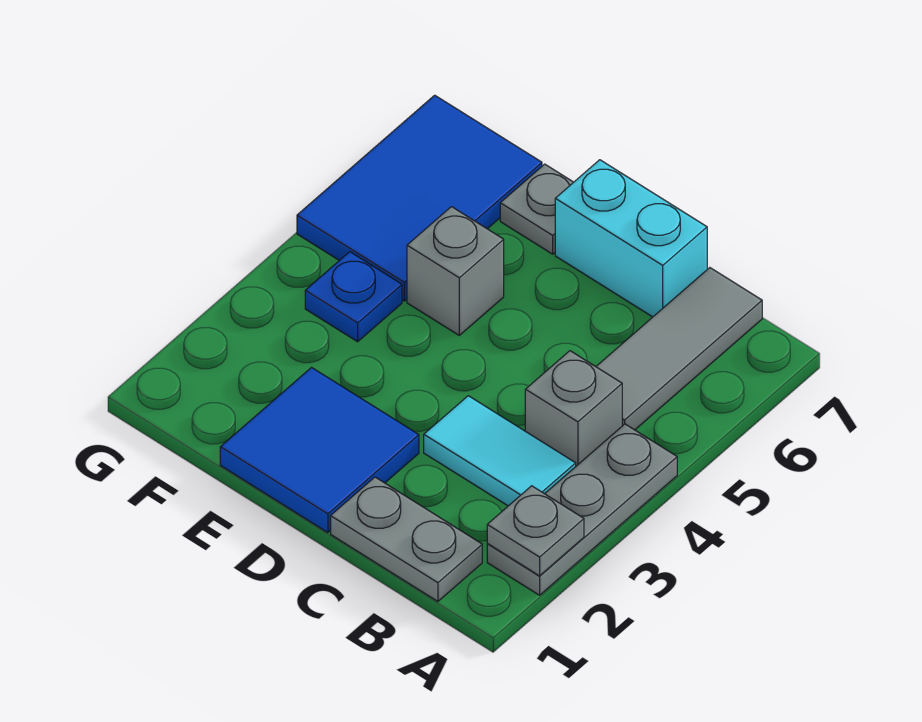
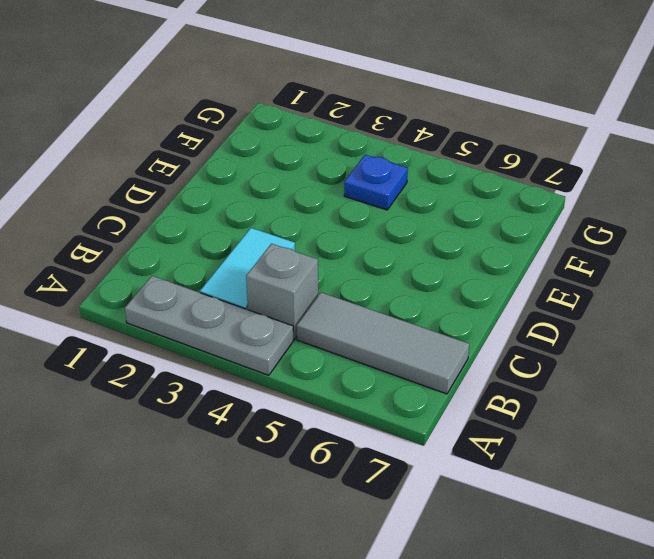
none -> grey plate B1:C1 level 1
none -> cyan brick C7:D7 level 1
none -> blue tile D1:E2 level 1

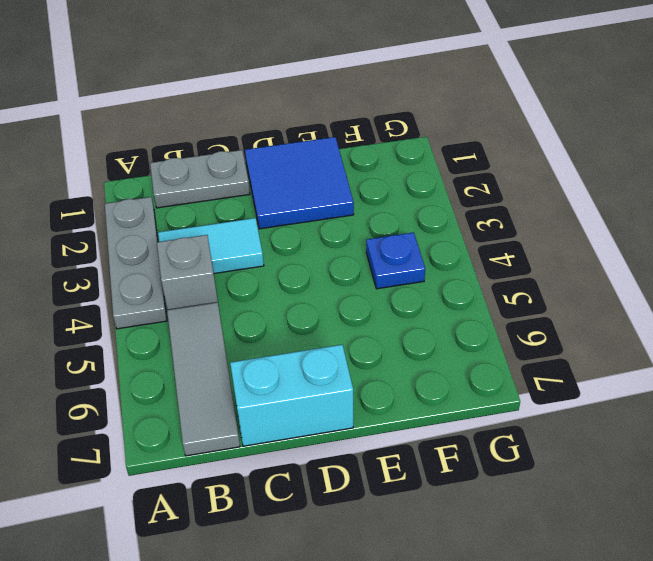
none -> grey brick E5 level 1
none -> grey plate E7 level 1
none -> blue tile F5:G7 level 1

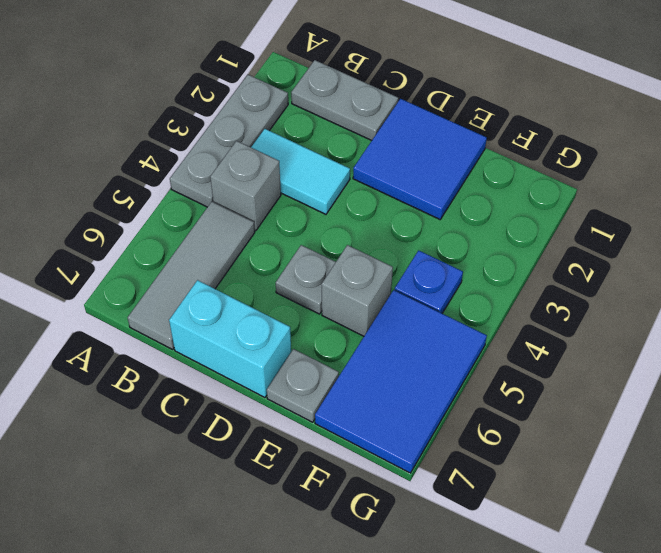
grey plate D5 level 1 -> grey plate A2 level 2

